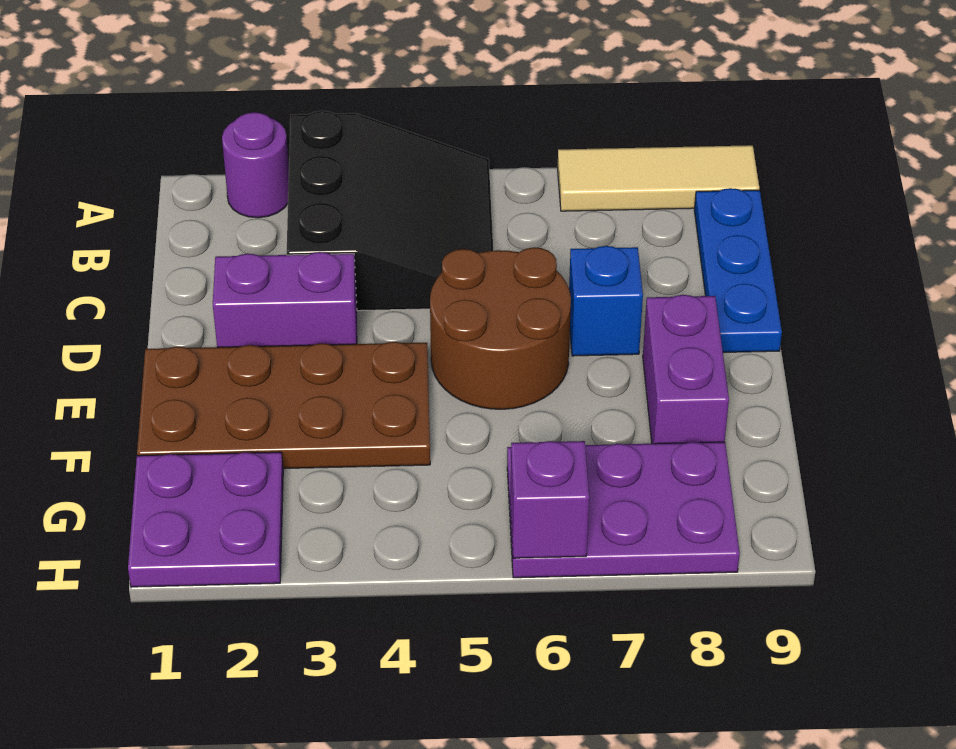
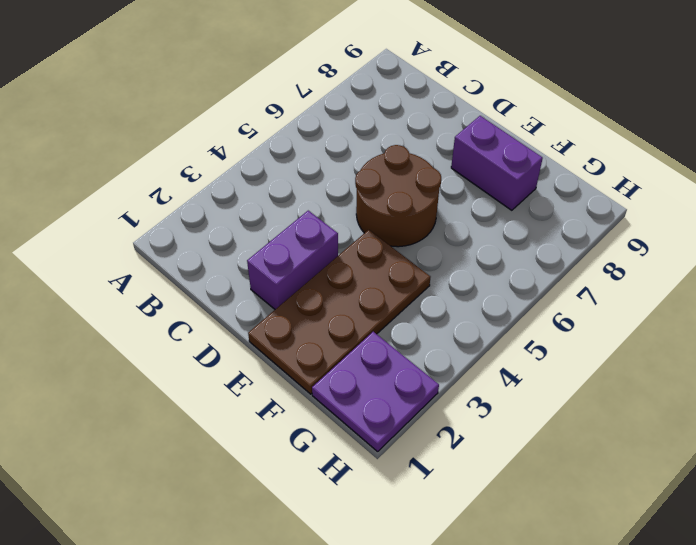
none -> purple round brick A2 level 1
none -> black slope A3:C5 level 1 top 3
none -> tan tile A7:A9 level 1

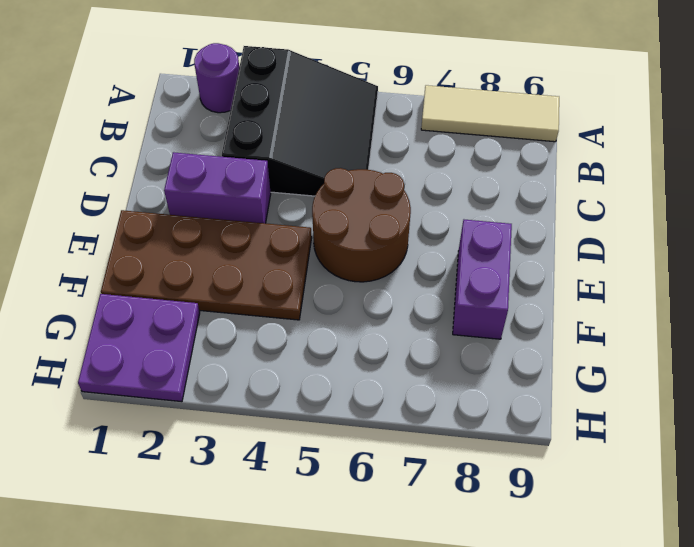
none -> blue plate B9:D9 level 1
none -> blue brick D7 level 1
none -> purple plate G6:H8 level 1

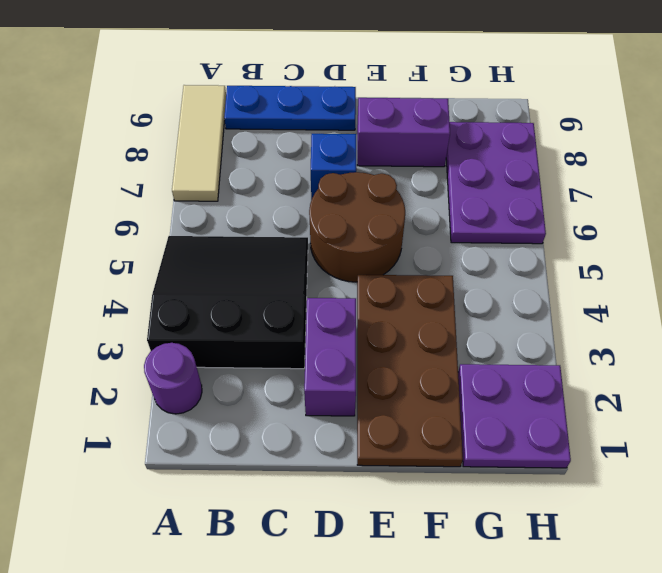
none -> purple brick H6 level 2

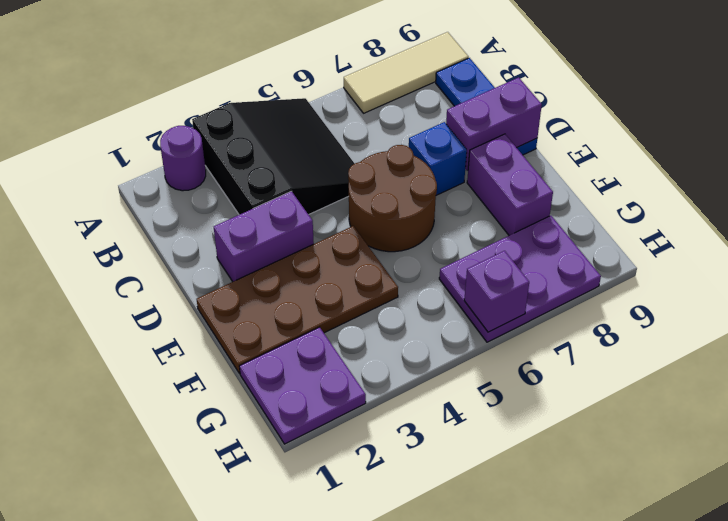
purple brick D8:D9 level 2 -> none

